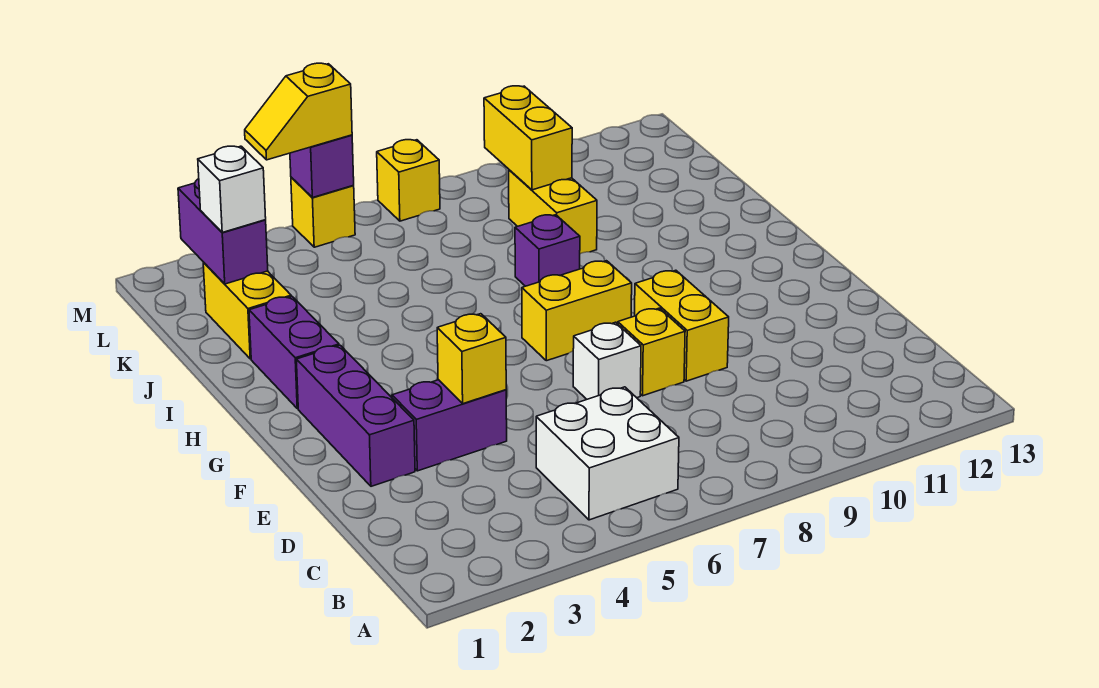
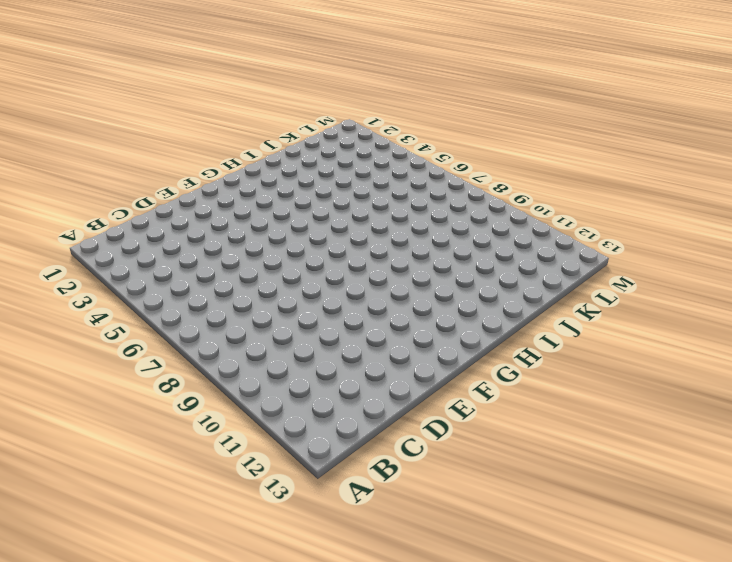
none -> white brick B5:C6 level 1
none -> purple brick E2:G2 level 1
none -> purple brick E3:E4 level 1

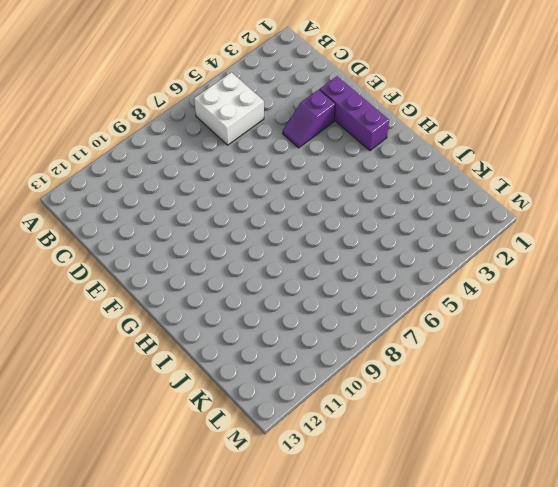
purple slope E3:E4 level 1 top 3 -> purple brick E3:E4 level 1
none -> white brick E7 level 1
none -> yellow brick E8 level 1
none -> yellow brick E9:F9 level 1

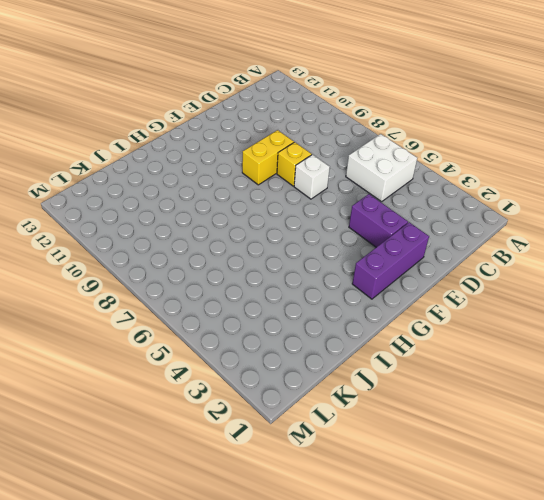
none -> yellow brick G7:G8 level 1
none -> purple brick H2:I2 level 1
none -> purple brick I8 level 1

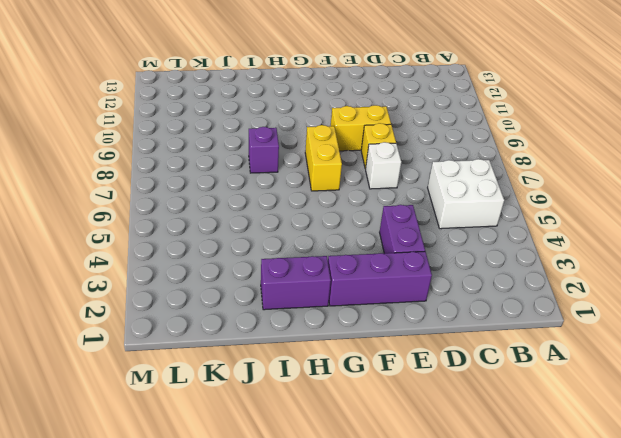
none -> yellow brick J2:K2 level 1
none -> yellow brick J9:K9 level 1
none -> yellow brick M5 level 1

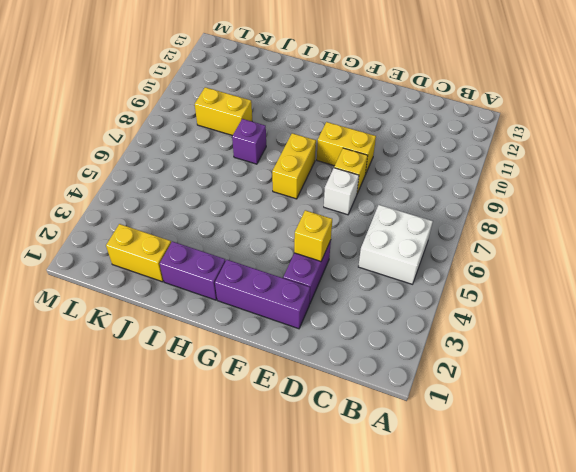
none -> yellow brick M5 level 1
none -> yellow brick M7 level 1
none -> purple brick K2:L2 level 2

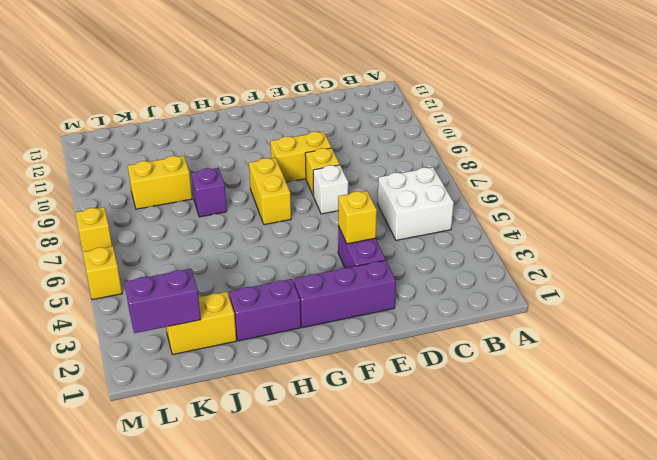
none -> yellow brick K9:L9 level 2
none -> purple brick M5 level 2
none -> white brick K2 level 3

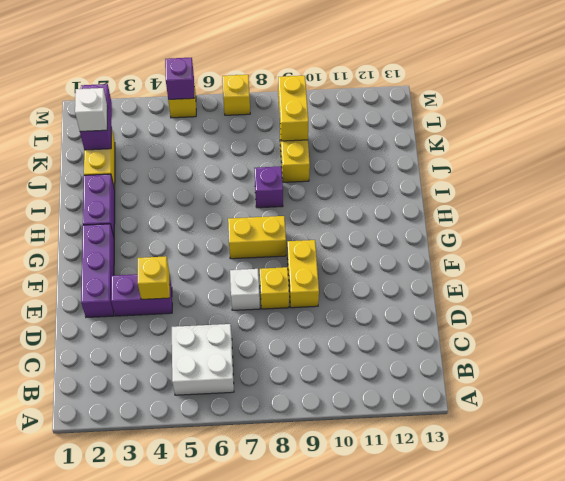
none -> yellow slope M4:M5 level 3 top 5

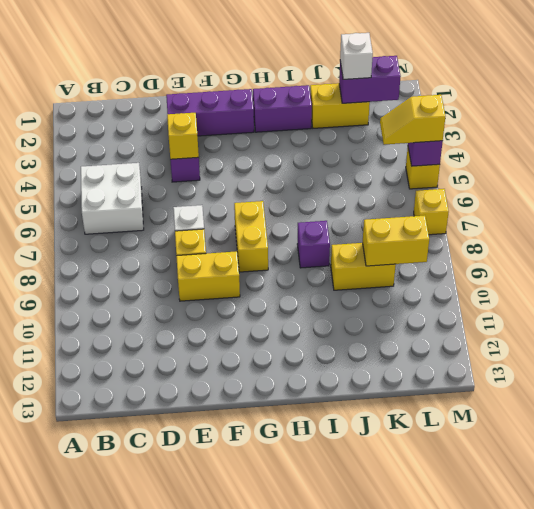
yellow slope L5:M5 level 3 top M -> yellow slope M4:M5 level 3 top 5

